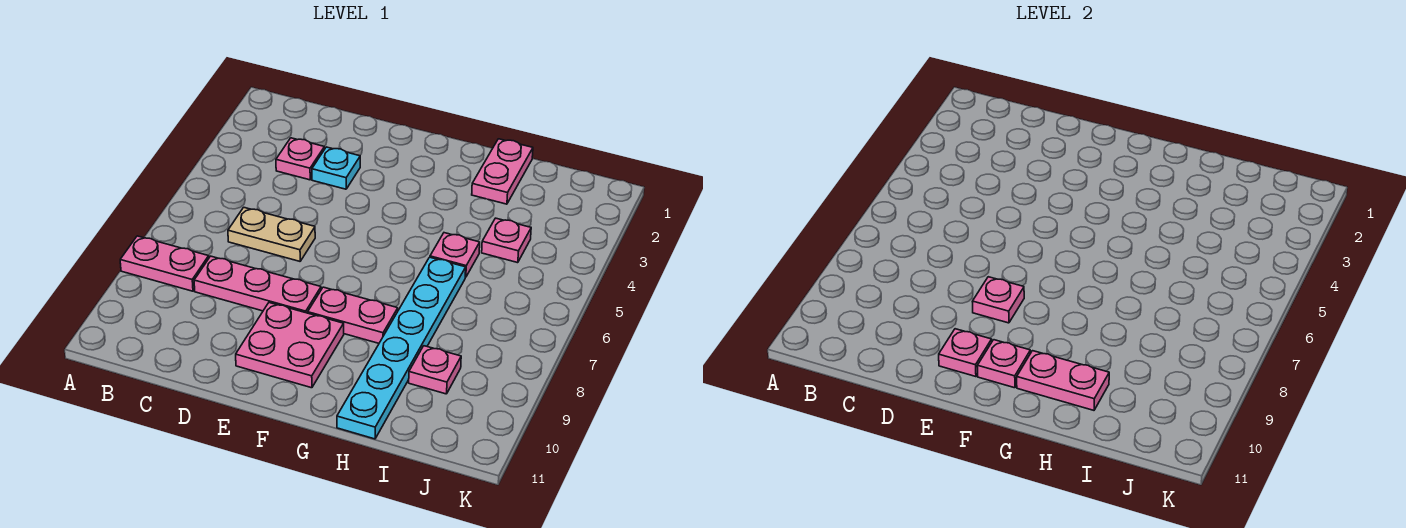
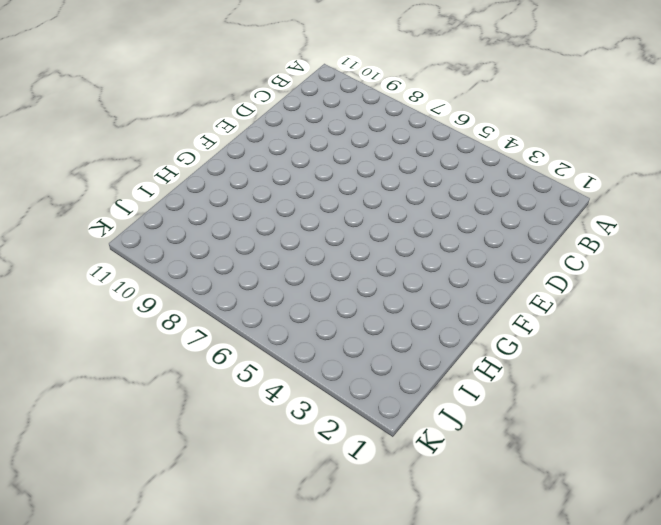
none -> pink plate A8:B8 level 1
none -> pink plate C3 level 1
none -> tan plate C6:D6 level 1

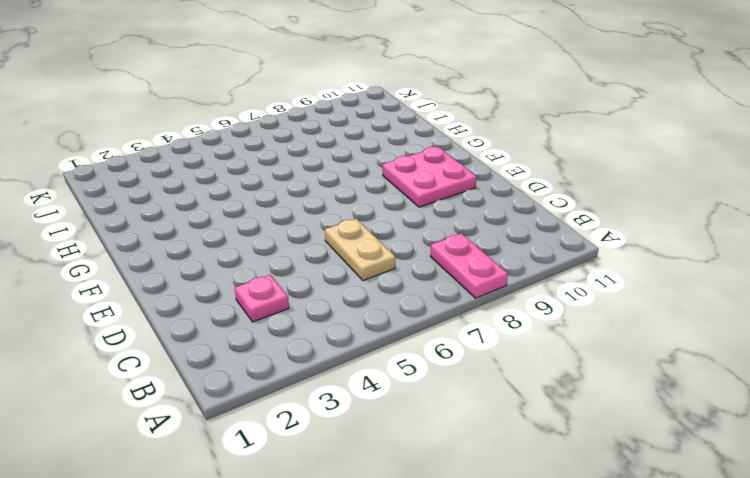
none -> pink plate C8:E8 level 1
none -> cyan plate D3 level 1
none -> pink plate F8:G8 level 1

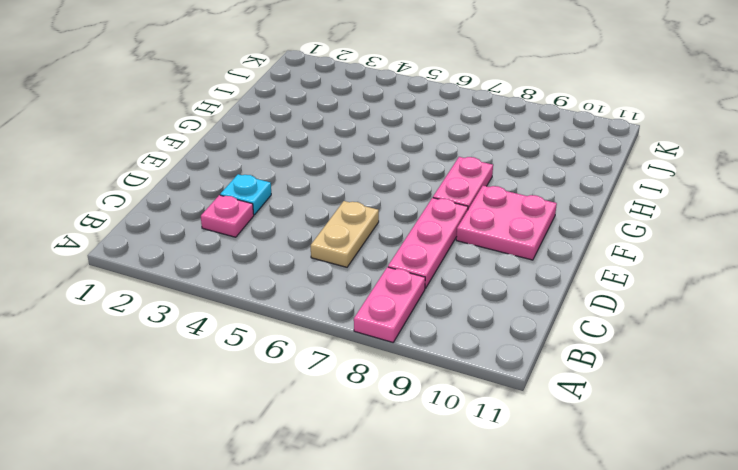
none -> pink plate H1:H2 level 1
none -> pink plate H5 level 1
none -> cyan plate H6:H11 level 1

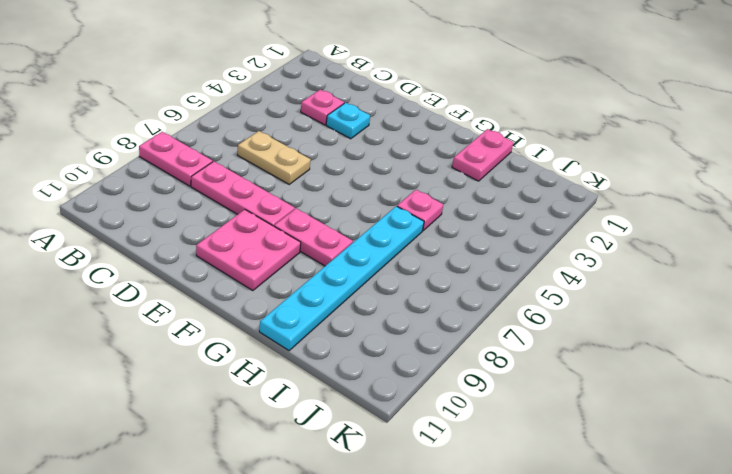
none -> pink plate I4 level 1
none -> pink plate I9 level 1
none -> pink plate E8 level 2

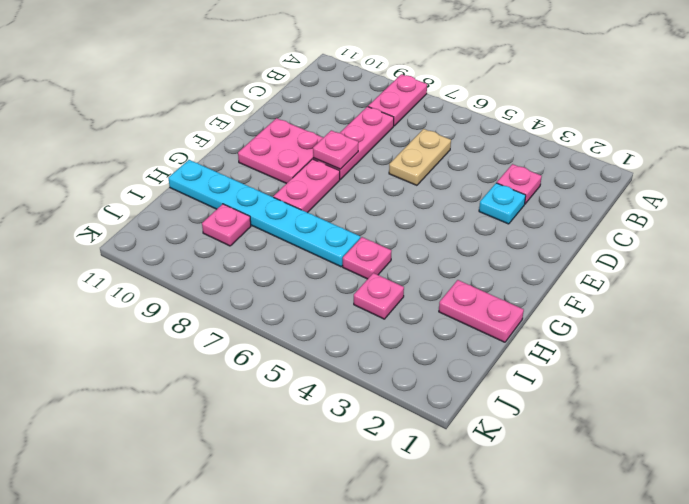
none -> pink plate E10 level 2
none -> pink plate F10 level 2
none -> pink plate G10:H10 level 2

